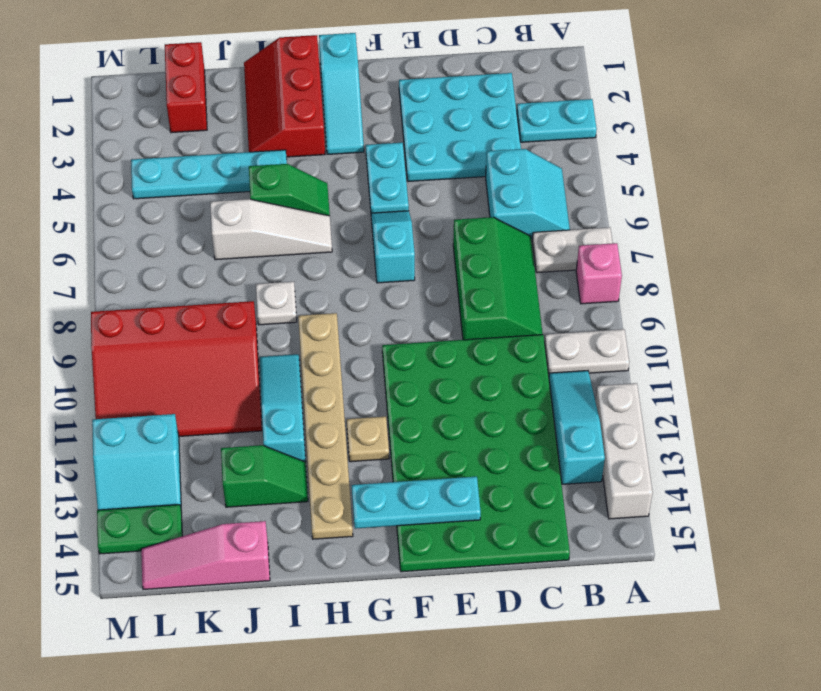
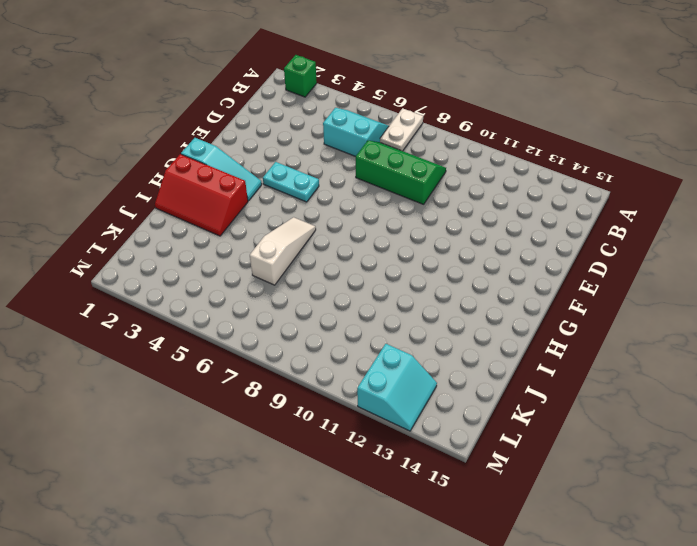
green brick A2 level 1 -> none
none -> cyan plate A3:B3 level 1
none -> pink brick A8 level 1
none -> white plate A10:B10 level 1

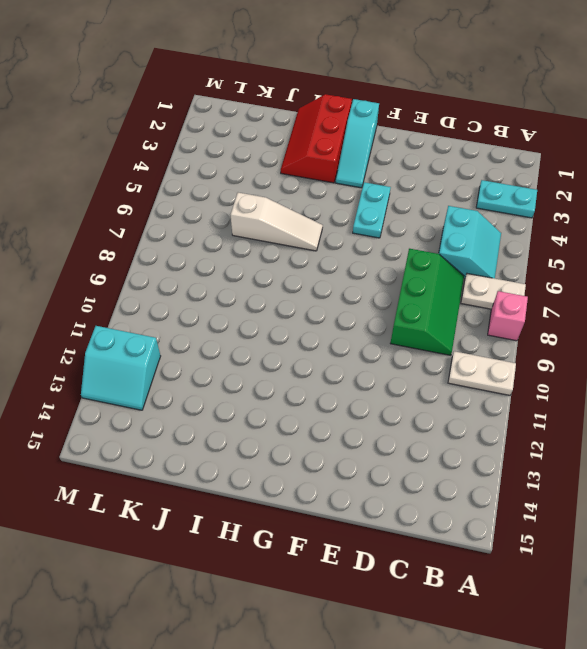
none -> white brick A12:A14 level 1
none -> cyan slope B11:B13 level 1 top 13
none -> cyan plate C2:E4 level 1

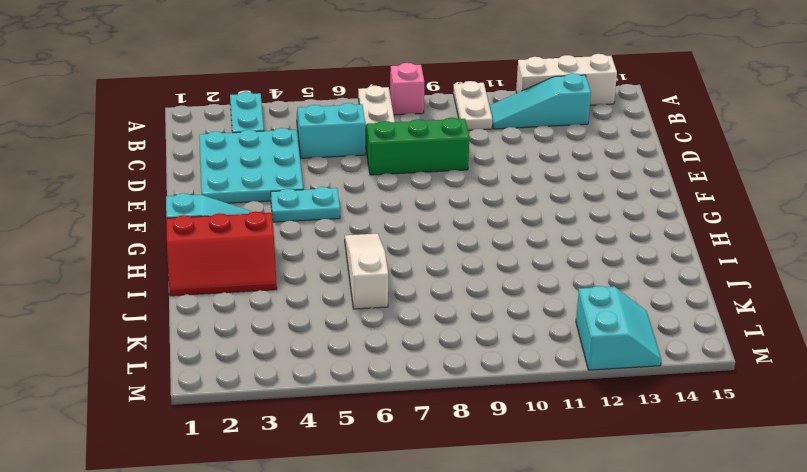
none -> green plate C10:F15 level 1
none -> cyan slope F6:F7 level 1 top 7
none -> tan plate G12 level 1

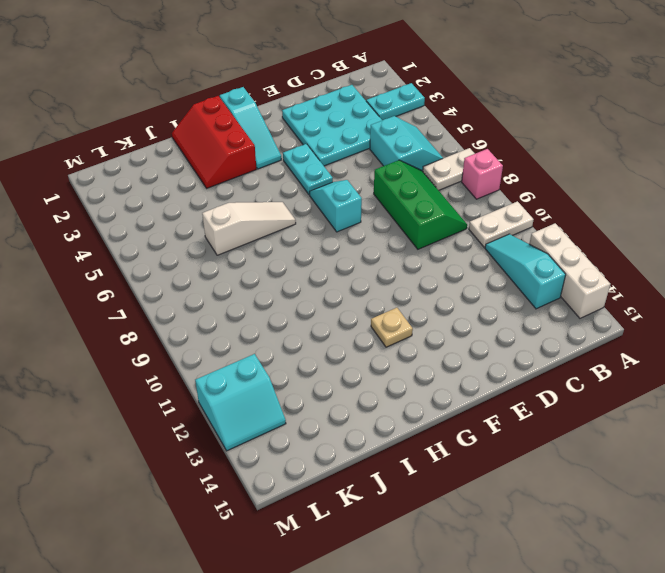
none -> green plate C10:F15 level 1
none -> green slope H5:I5 level 1 top I
none -> tan plate H9:H14 level 1

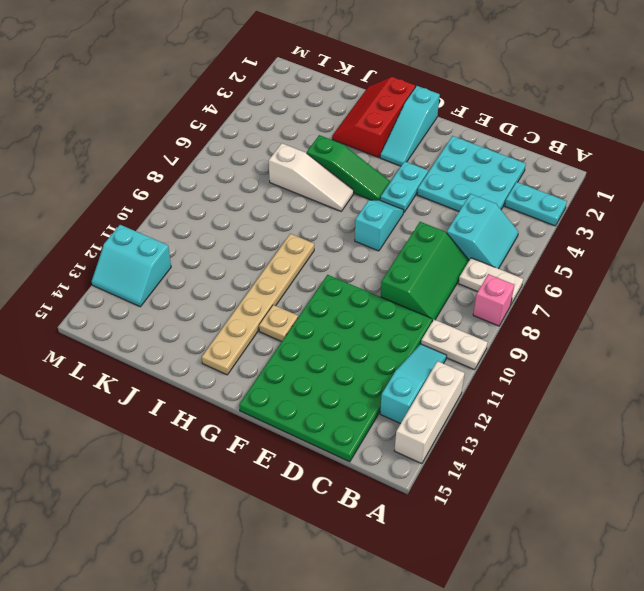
green slope G5:I5 level 1 top I -> green slope H5:I5 level 1 top I
none -> cyan plate I4:L4 level 1
none -> white plate I8 level 1
none -> cyan slope I10:I12 level 1 top 12

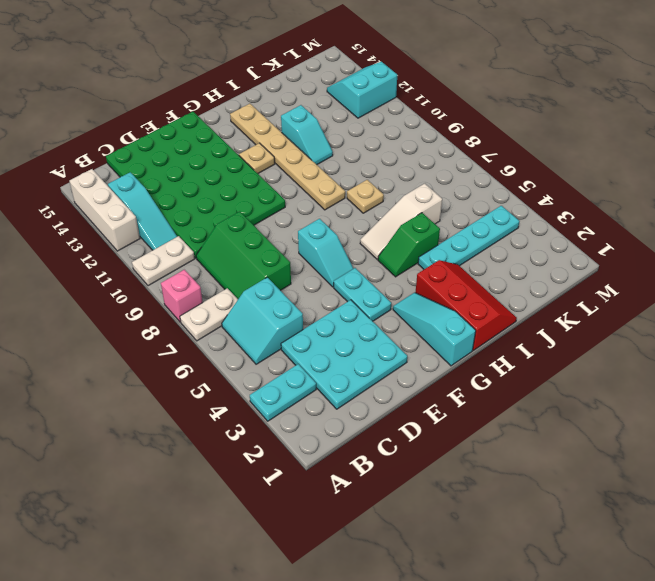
tan plate I8 level 1 -> white plate I8 level 1
cyan slope I11:I12 level 1 top 12 -> cyan slope I10:I12 level 1 top 12
none -> green slope I13:J13 level 1 top J
none -> red slope J9:M11 level 1 top 9
none -> pink slope J15:L15 level 1 top J

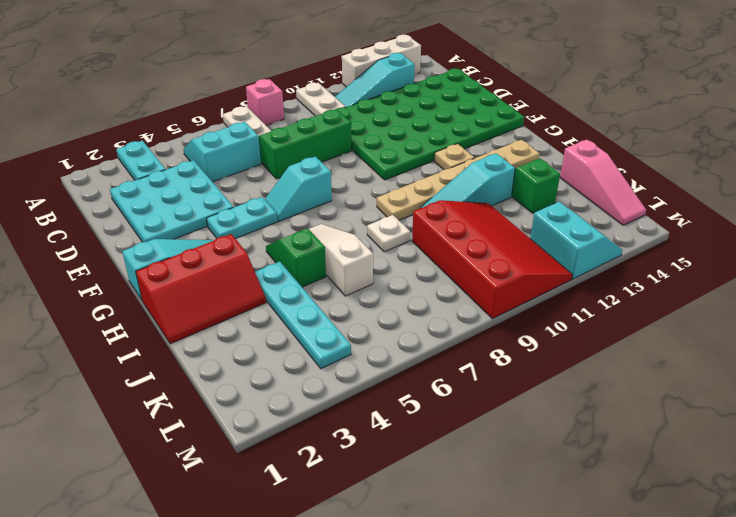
none -> red brick K1:K2 level 1
none -> green plate L14:M14 level 1
none -> cyan plate E14:G14 level 2

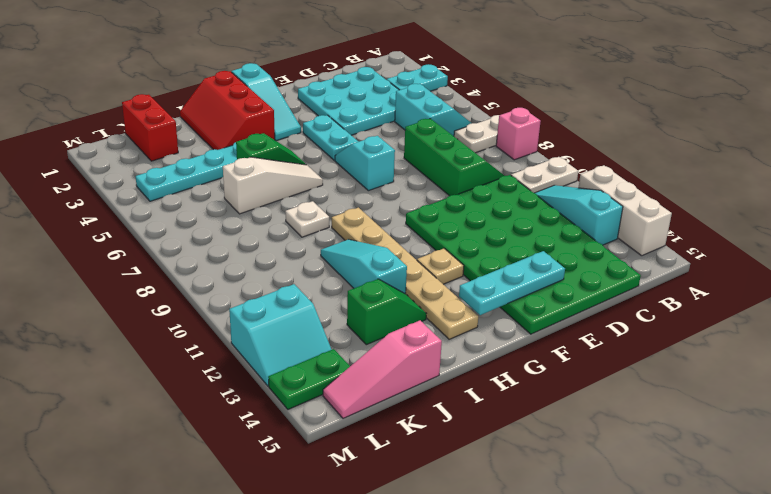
none -> red slope J9:M11 level 1 top 9

